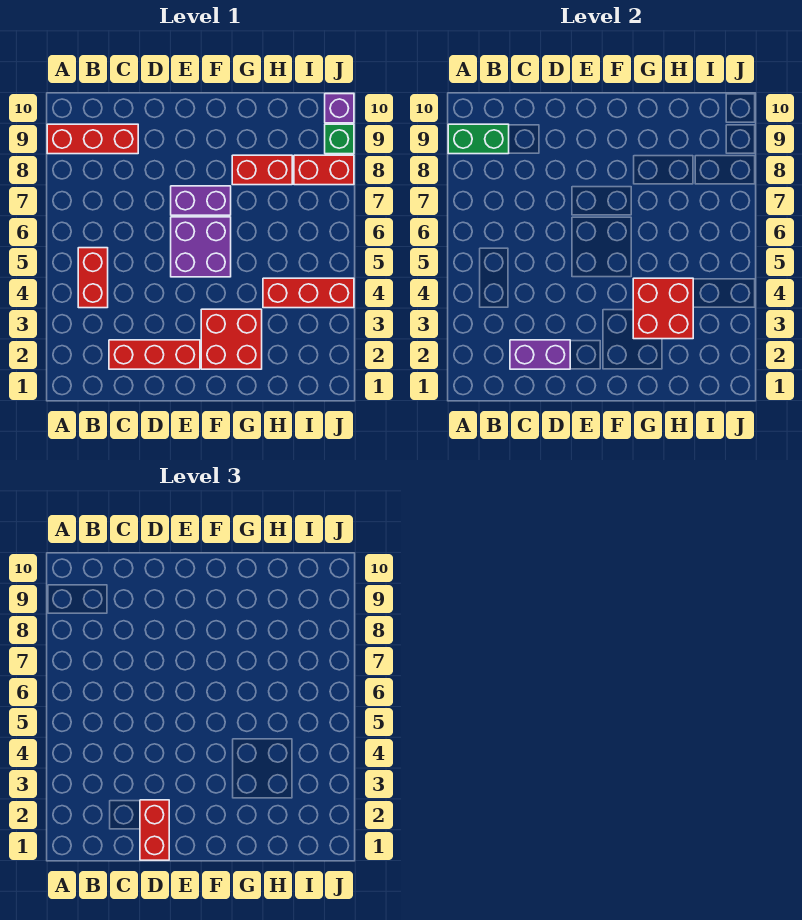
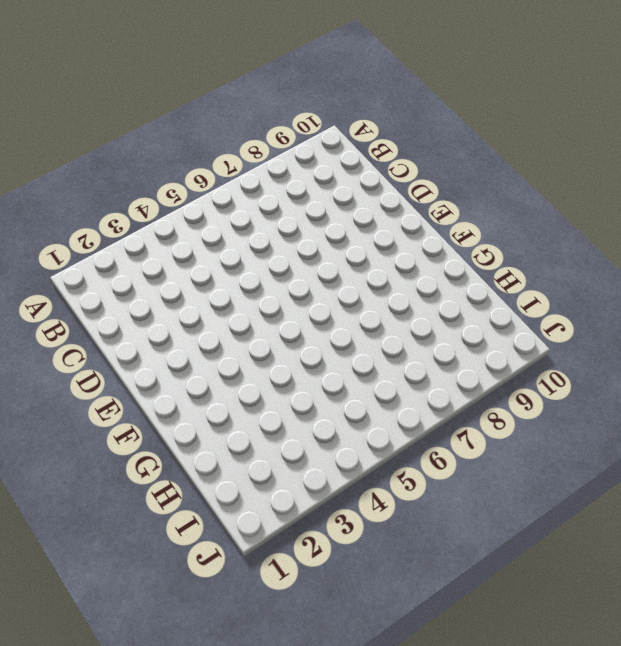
none -> red brick A9:C9 level 1
none -> red brick B4:B5 level 1
none -> red brick C2:E2 level 1

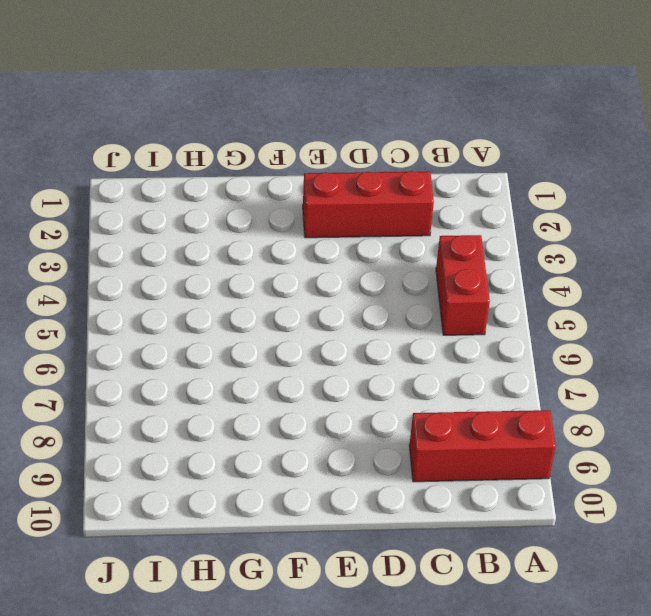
none -> purple brick E5:F6 level 1
none -> purple brick E7:F7 level 1
none -> red brick F2:G3 level 1

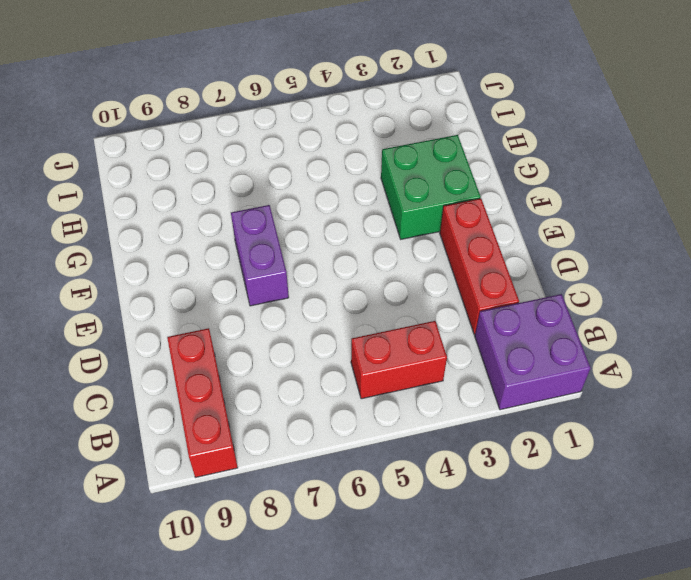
purple brick A1:B2 level 1 -> purple brick E5:F6 level 1
green brick F2:G3 level 1 -> red brick F2:G3 level 1
none -> red brick G8:H8 level 1
none -> red brick H4:J4 level 1
none -> red brick I8:J8 level 1

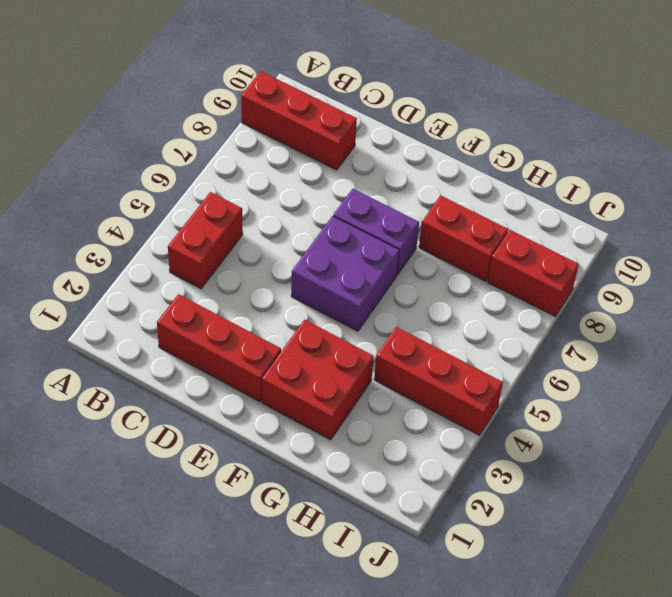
none -> green brick J9 level 1
none -> purple brick J10 level 1
none -> green brick A9:B9 level 2

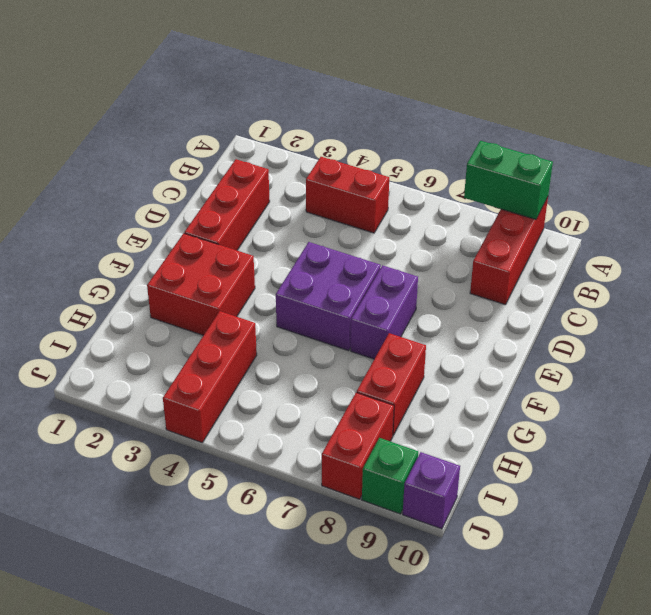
green brick A8:A9 level 2 -> green brick A9:B9 level 2
none -> purple brick C2:D2 level 2
none -> red brick G3:H4 level 2
none -> red brick D1:D2 level 3

